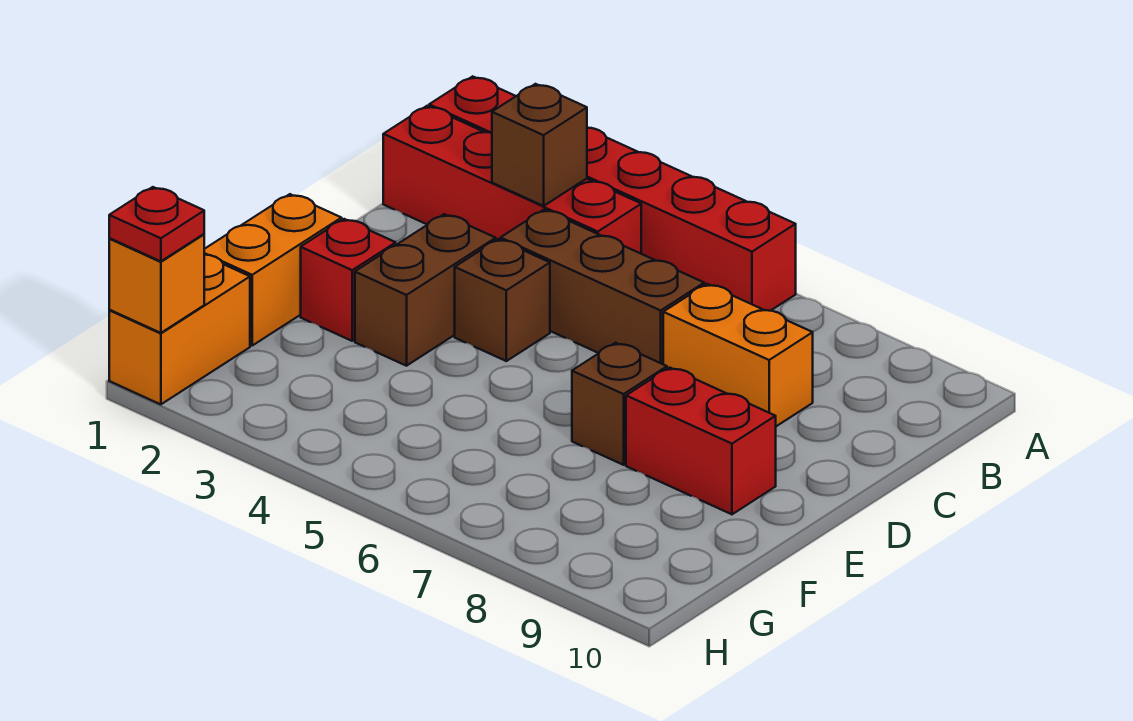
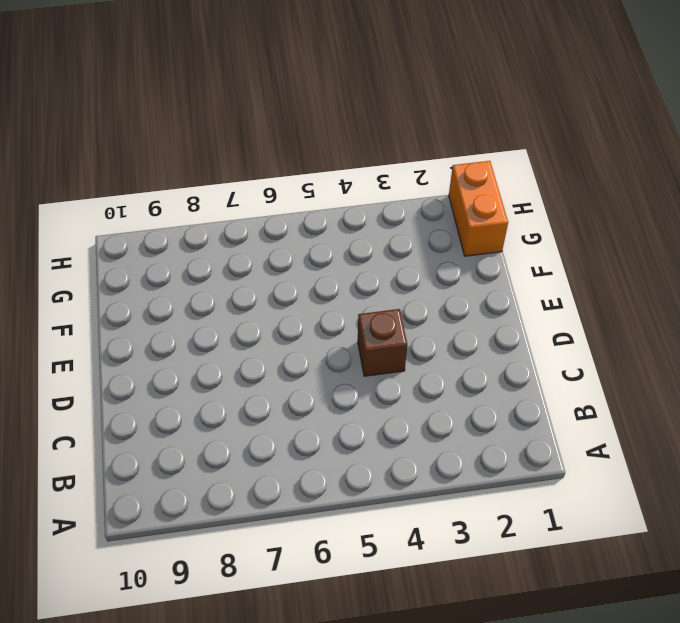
none -> red brick A1:A6 level 1
none -> red brick B1:B4 level 1
none -> brown brick C4:C6 level 1

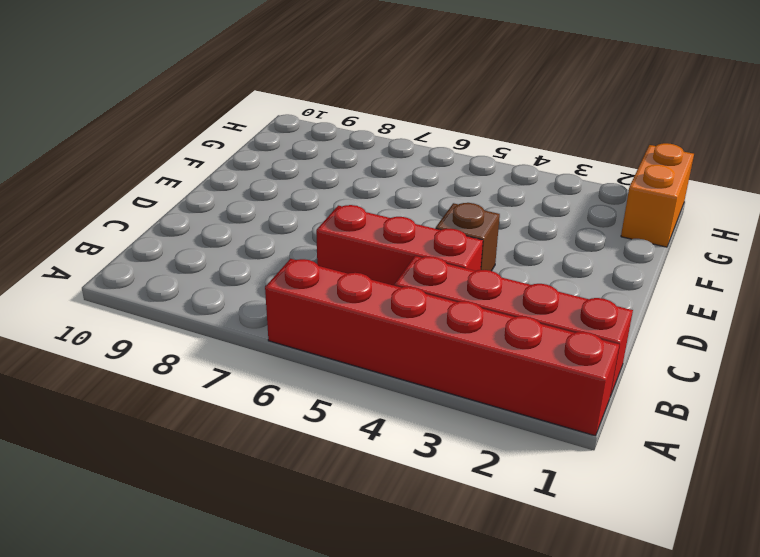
red brick C4:C6 level 1 -> brown brick C4:C6 level 1
none -> orange brick C7:C8 level 1
none -> brown brick D3:E3 level 1
none -> orange brick E1:F1 level 1

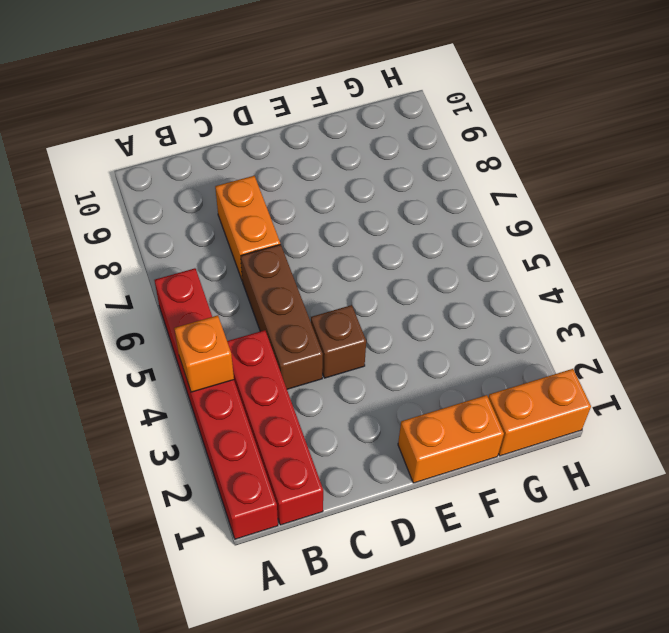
orange brick A4 level 2 -> orange brick H1 level 2
none -> brown brick D3:E3 level 1
none -> red brick E2 level 1
none -> brown brick E7 level 1

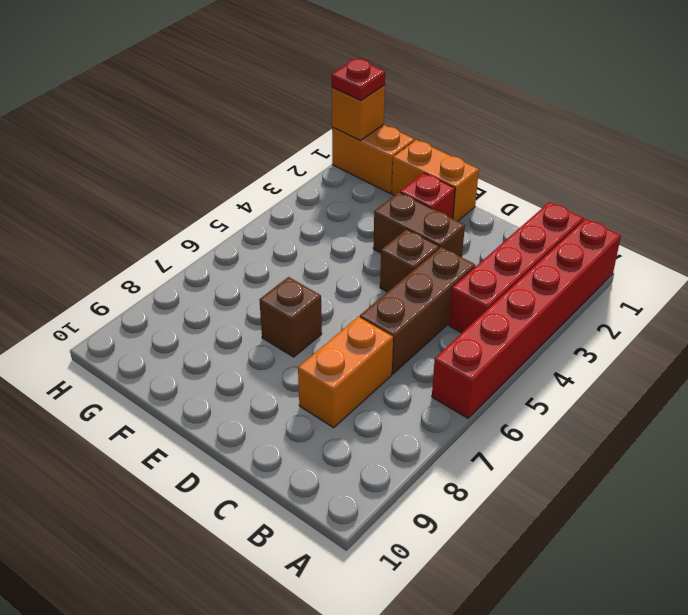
none -> red brick E8:E9 level 1
none -> brown brick B3 level 2

